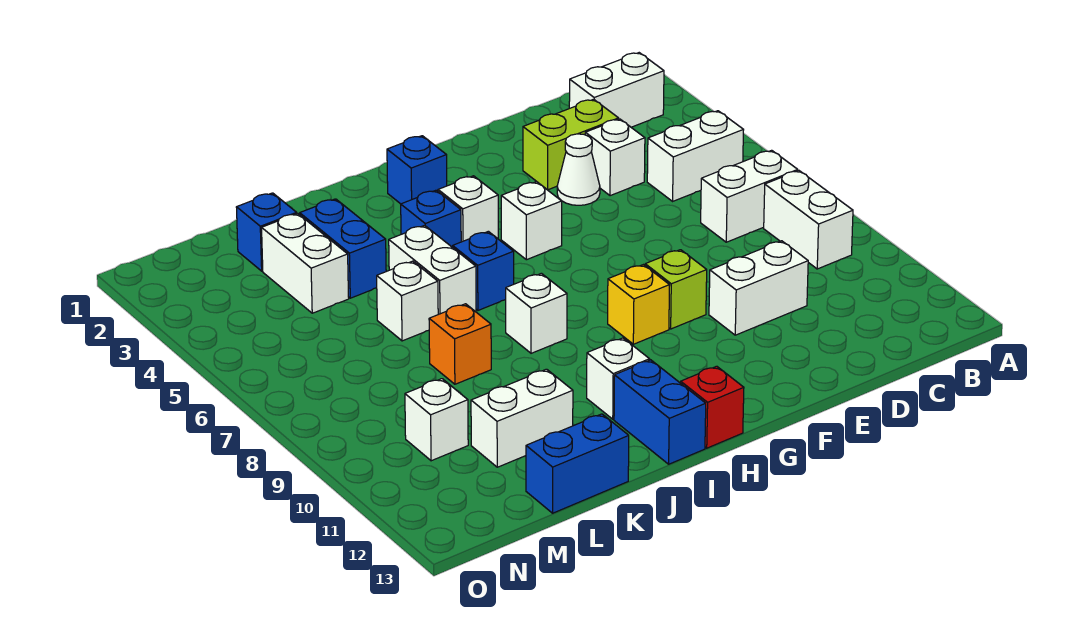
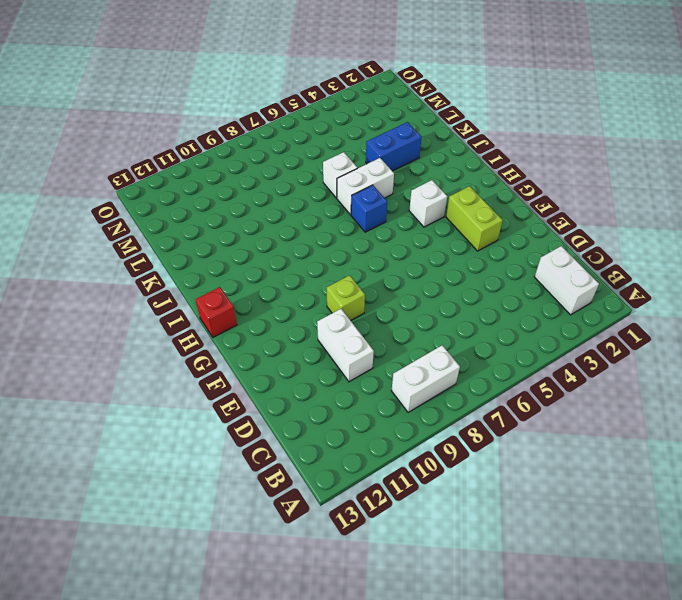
lime brick F3:G3 level 1 -> lime brick D3:E3 level 1
none -> white brick B5:C5 level 1
none -> white brick B7:C7 level 1
none -> white brick D4 level 1

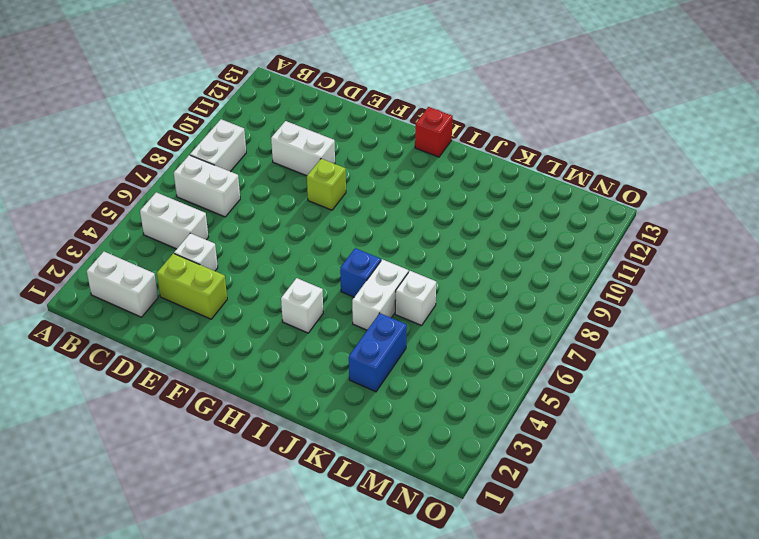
none -> white cone E4 level 1
none -> white brick G5 level 1
none -> yellow brick G9 level 1

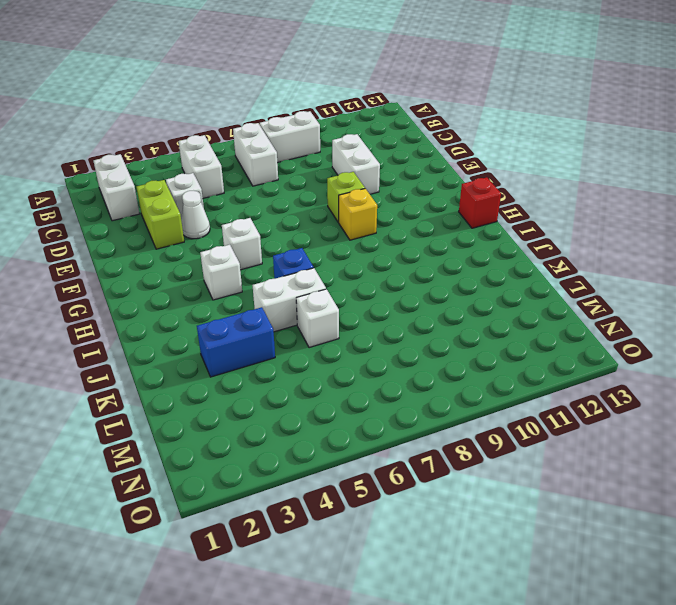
none -> blue brick H2 level 1
none -> blue brick I4 level 1
none -> white brick I8 level 1

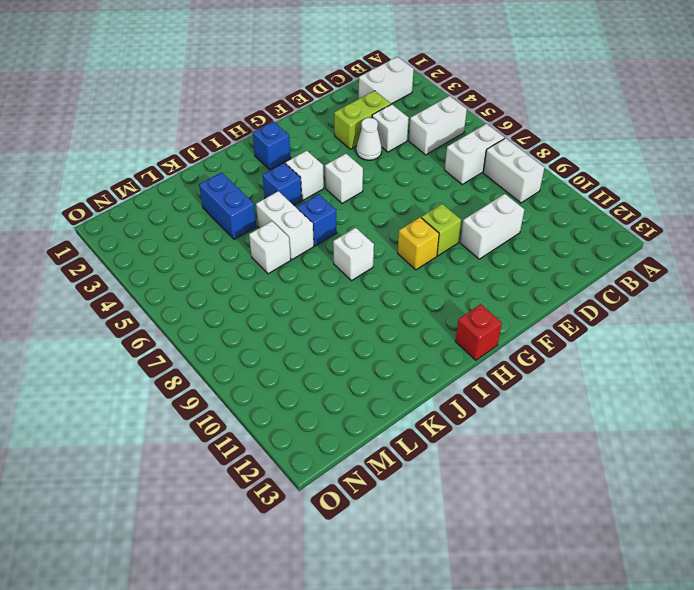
none -> white brick I11 level 1
none -> blue brick I12:I13 level 1
none -> orange brick K8 level 1

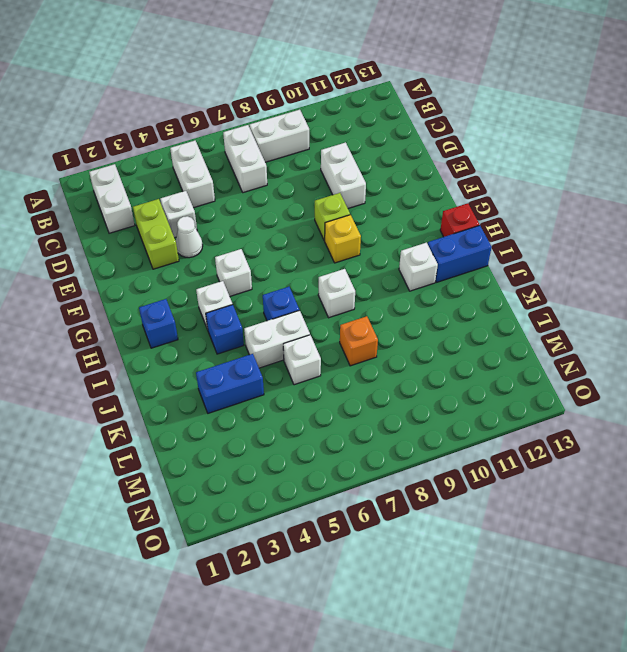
none -> white brick K11:L11 level 1
none -> blue brick K13:L13 level 1
none -> blue brick L2 level 1

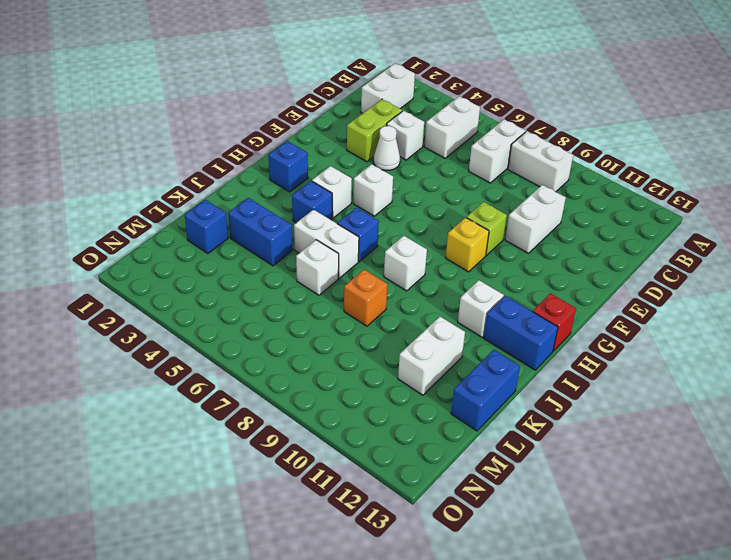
none -> white brick L3:L4 level 1
none -> white brick M10 level 1

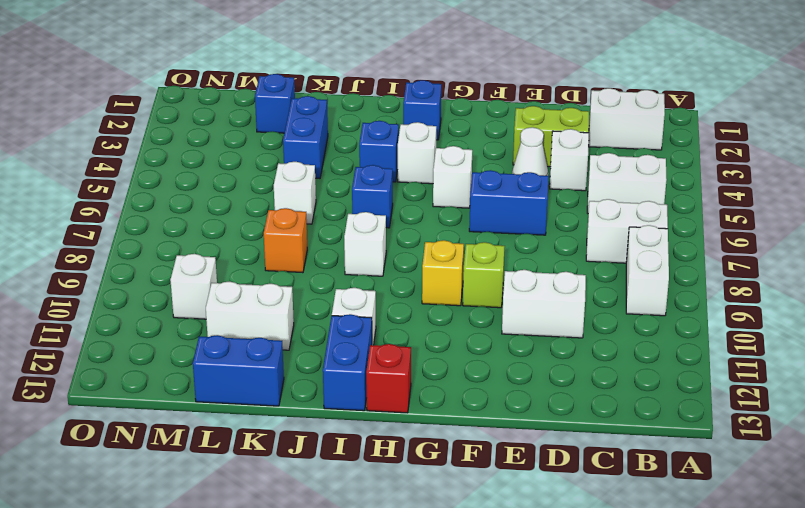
blue brick E6:F6 level 1 -> none
none -> white brick J5:J6 level 1
none -> white brick L3:L4 level 1

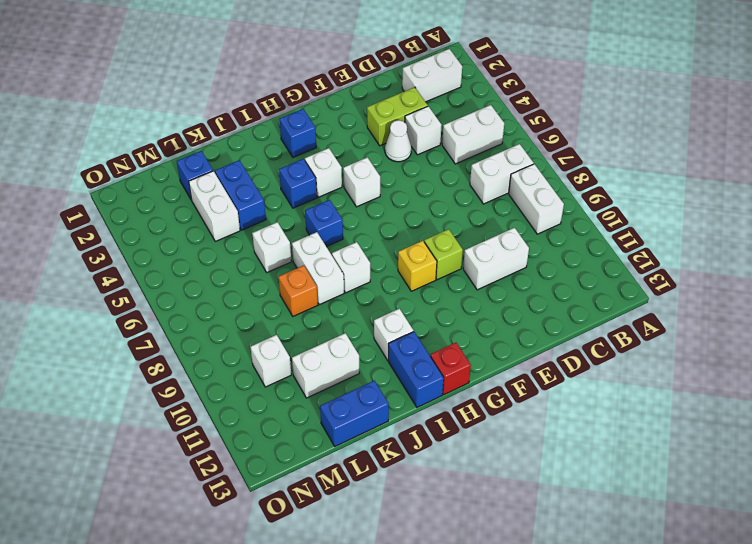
white brick J7:J8 level 1 -> white brick J5:J6 level 1

